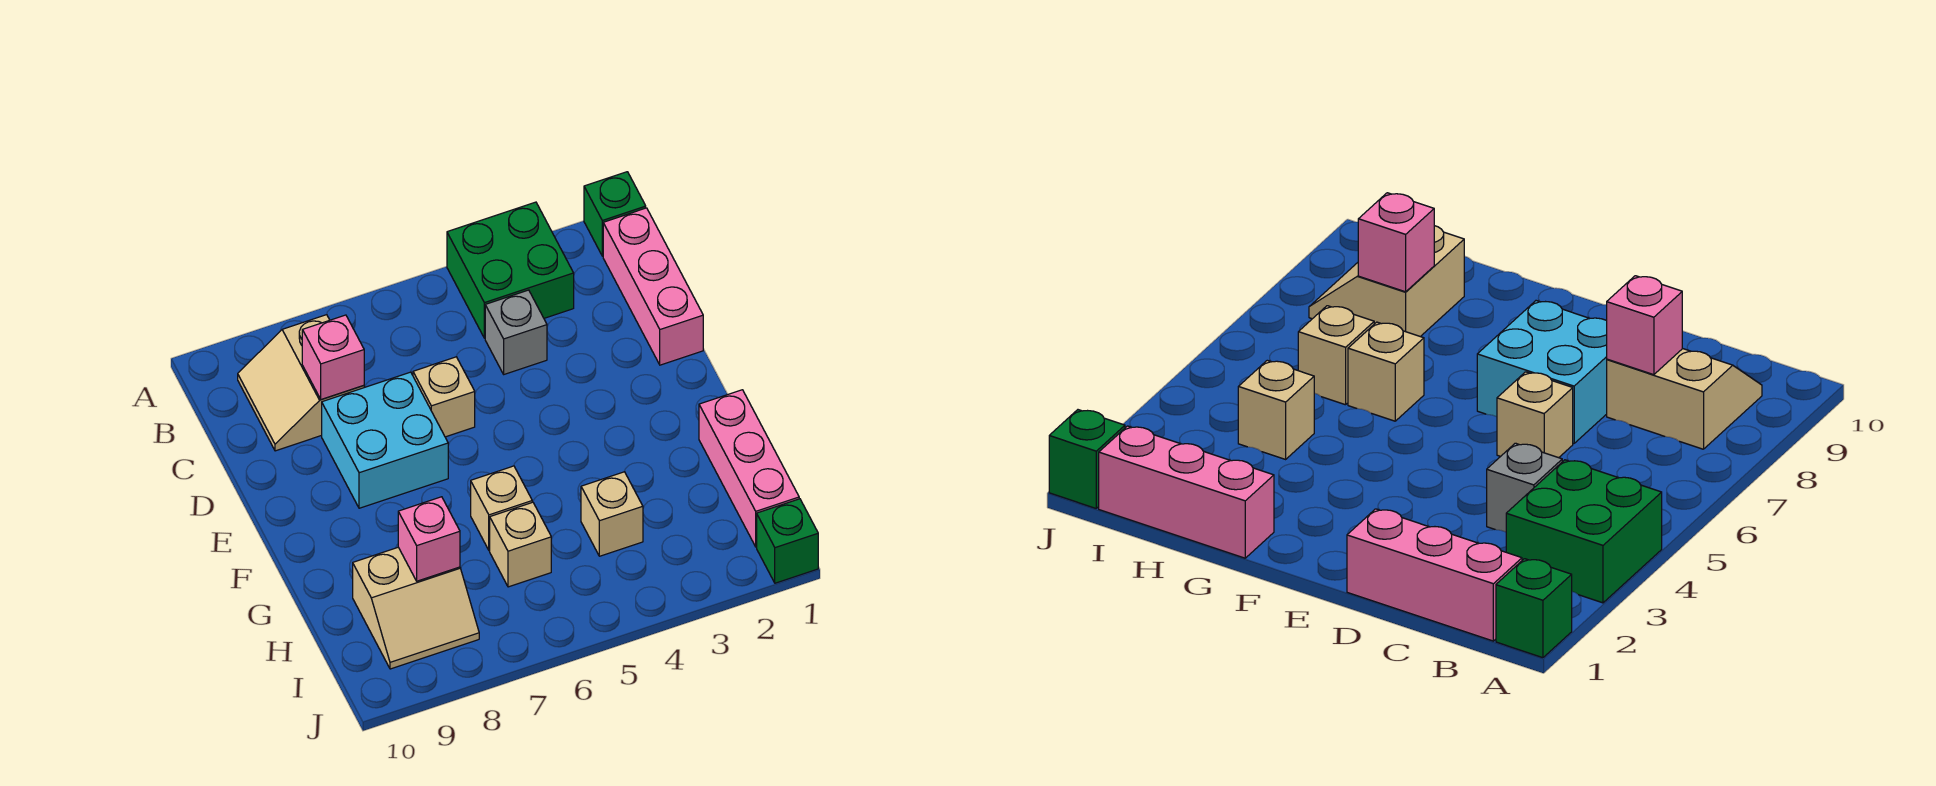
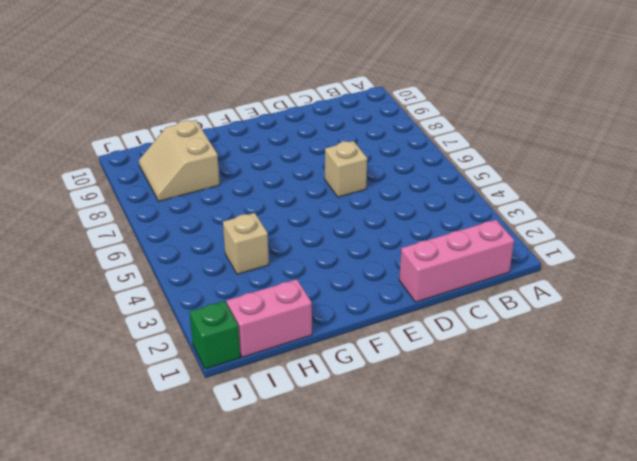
pink brick H1:I1 level 1 -> pink brick G1:I1 level 1
none -> green brick A1 level 1
none -> green brick A3:B4 level 1
none -> tan slope B8:C9 level 1 top 8

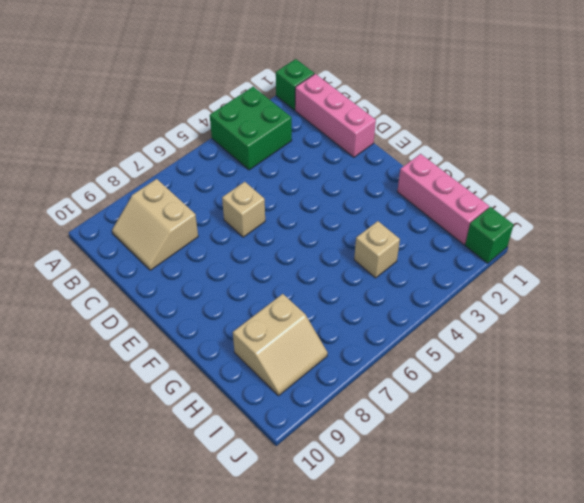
none -> grey brick C4 level 1
none -> cyan brick D7:E8 level 1
none -> tan brick G6 level 1

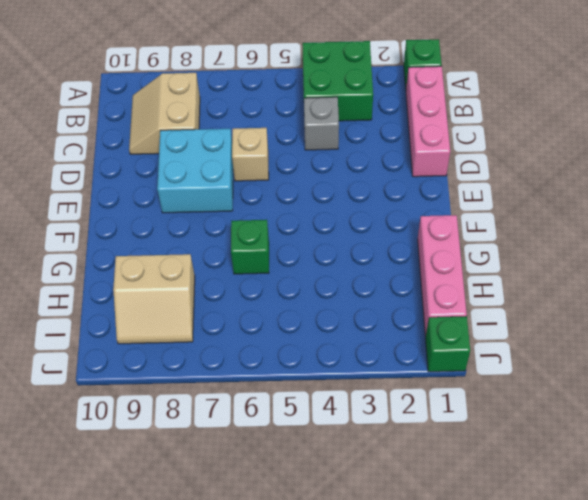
green brick G6 level 1 -> tan brick G6 level 1
none -> tan brick H4 level 1
none -> tan brick H6 level 1
none -> pink brick C8 level 2

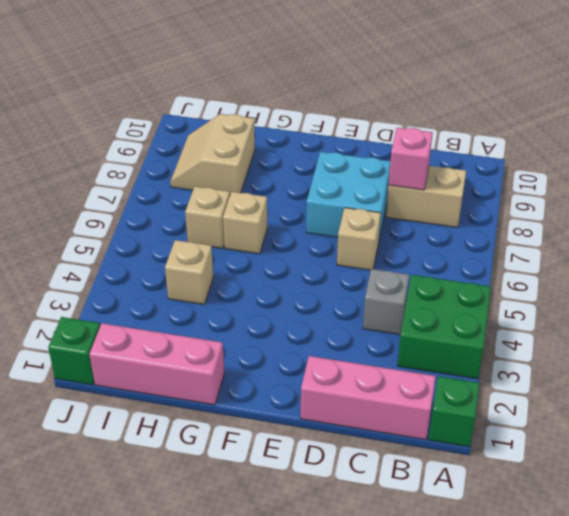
none -> pink brick H8 level 2

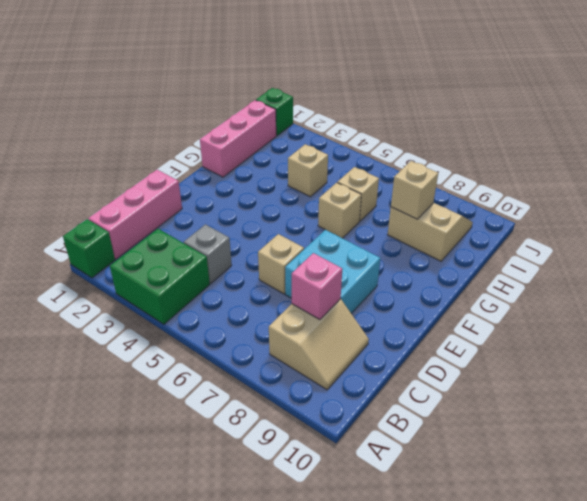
tan brick H8 level 2 -> pink brick H8 level 2

